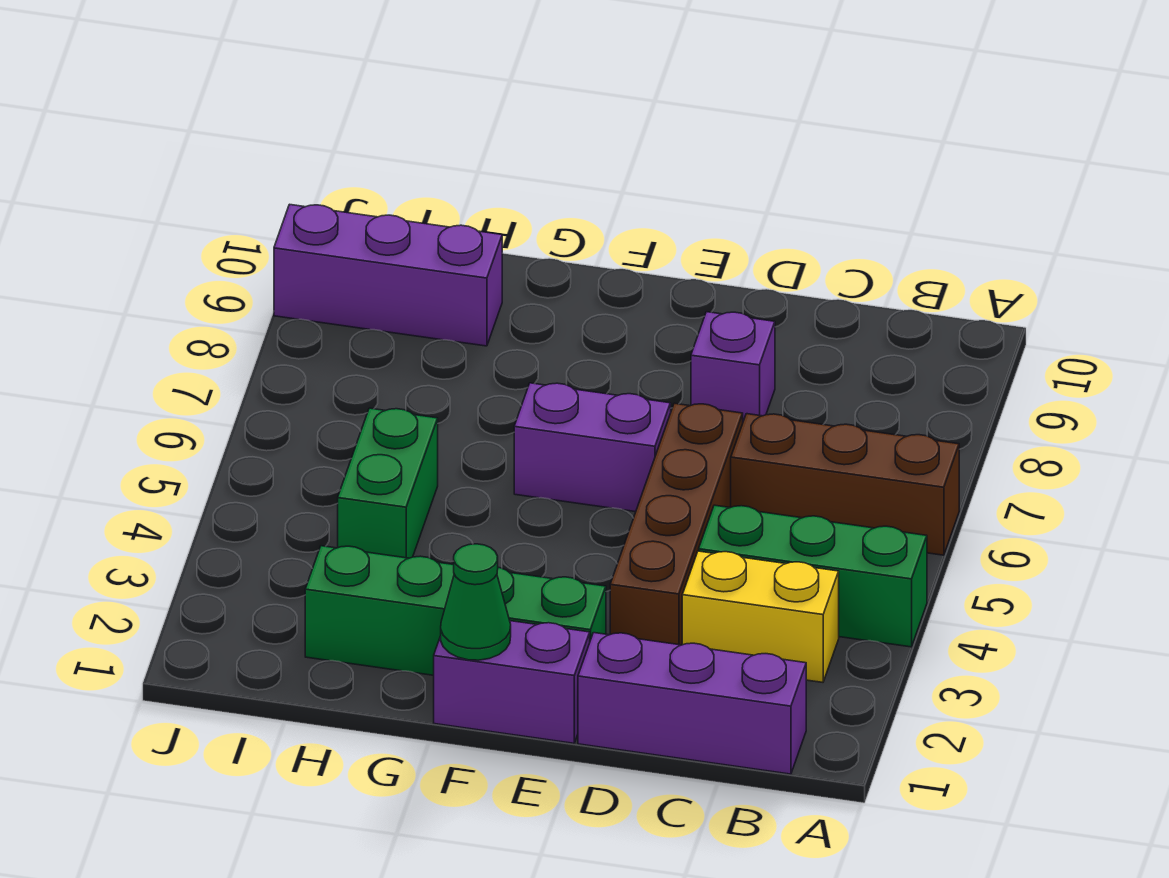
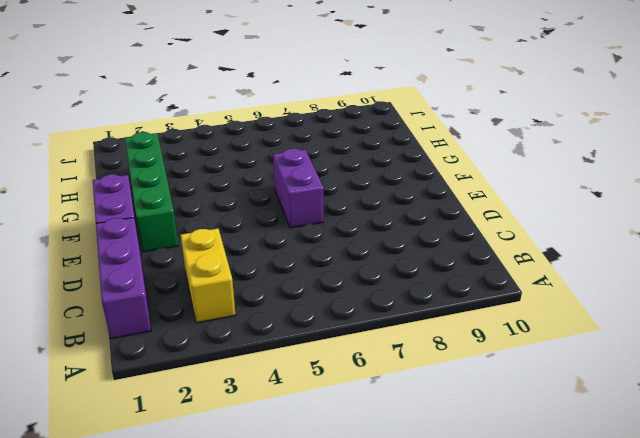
none -> green brick A4:C4 level 1
none -> brown brick A6:C6 level 1
none -> brown brick D3:D6 level 1

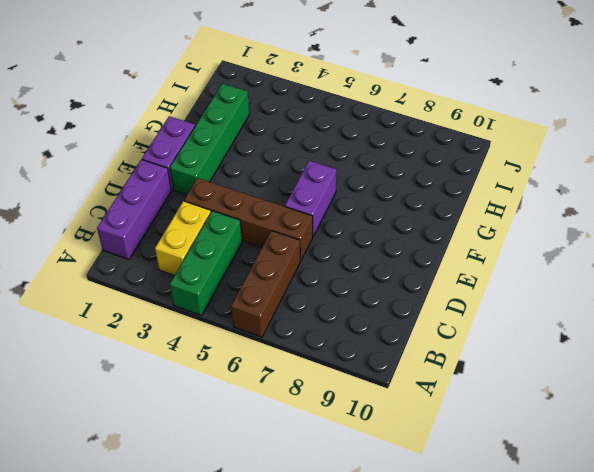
none -> purple brick D8 level 1
none -> green brick H4:H5 level 1
none -> purple brick H9:J9 level 1

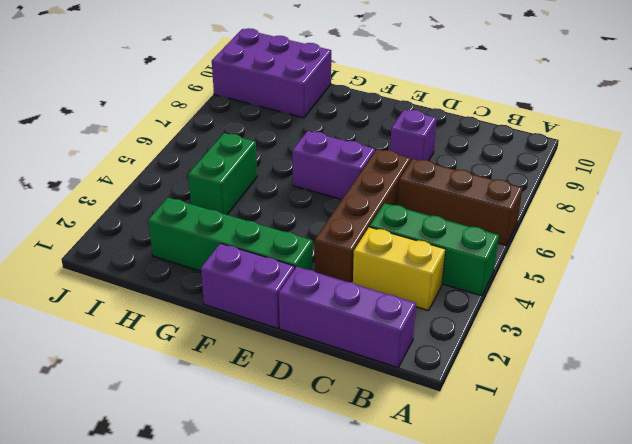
purple brick H9:J10 level 1 -> purple brick H9:J9 level 1
none -> green cone F1 level 2

